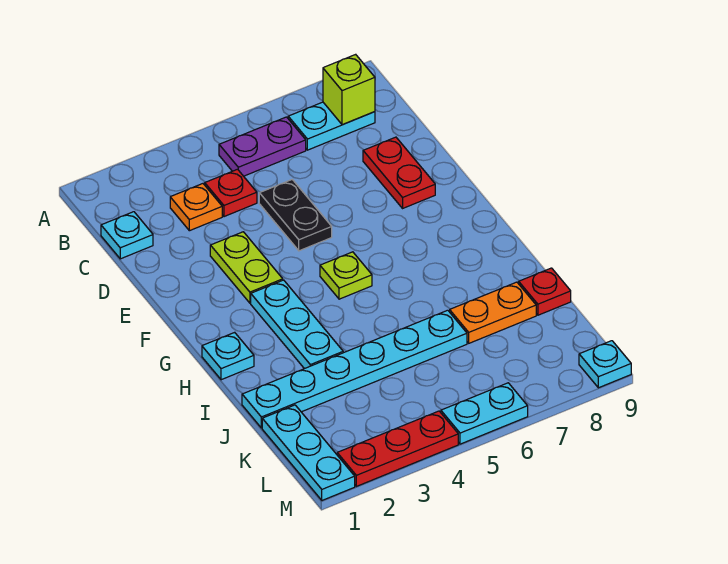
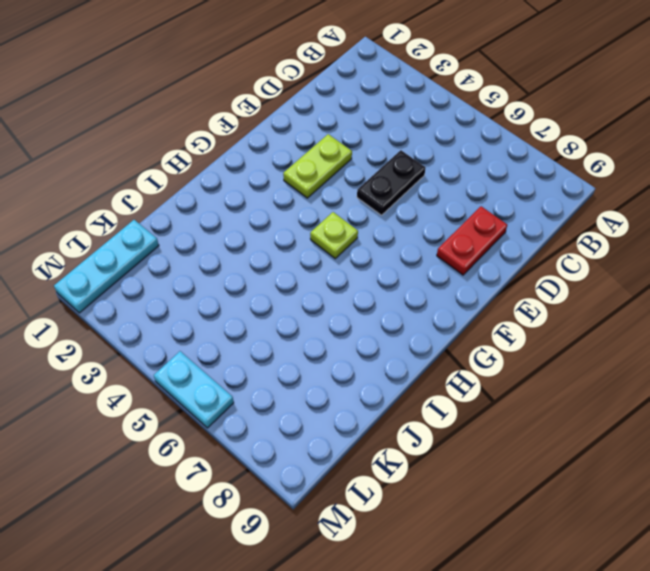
none -> purple plate B5:B6 level 1
none -> cyan plate B7:B8 level 1
none -> cyan plate C1 level 1

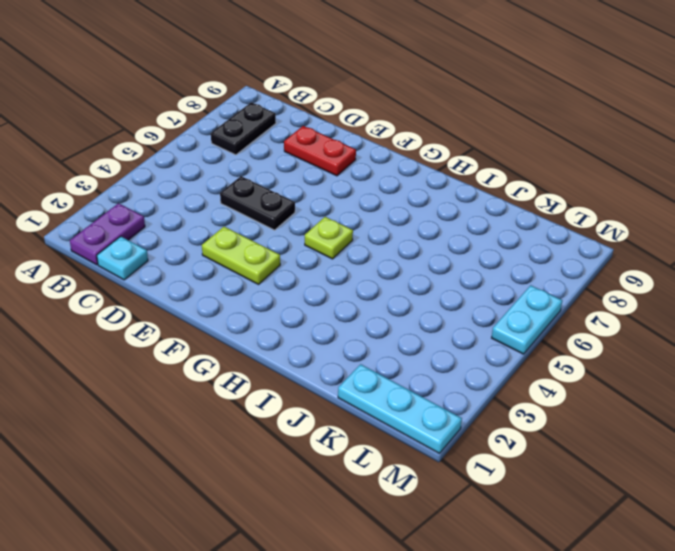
purple plate B1:B2 level 1 -> purple plate B5:B6 level 1
black plate B7:B8 level 1 -> cyan plate B7:B8 level 1
none -> orange plate C3 level 1
none -> red plate C4 level 1
none -> cyan plate G3:I3 level 1

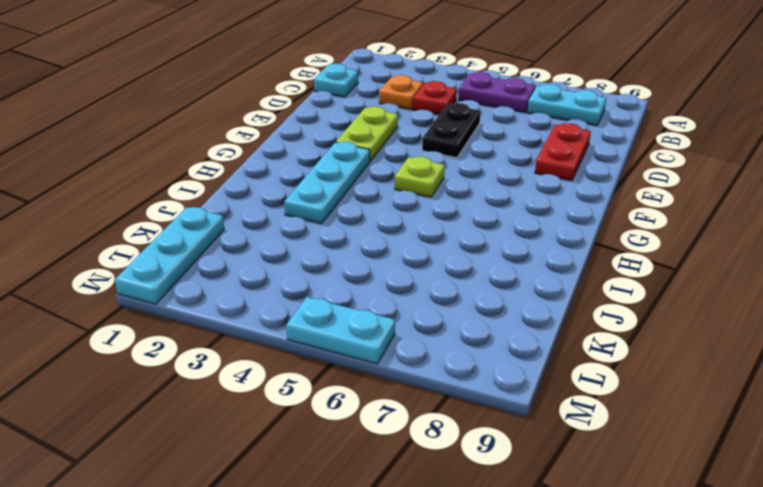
none -> cyan plate H1 level 1
none -> cyan plate J1:J6 level 1
none -> orange plate J7:J8 level 1

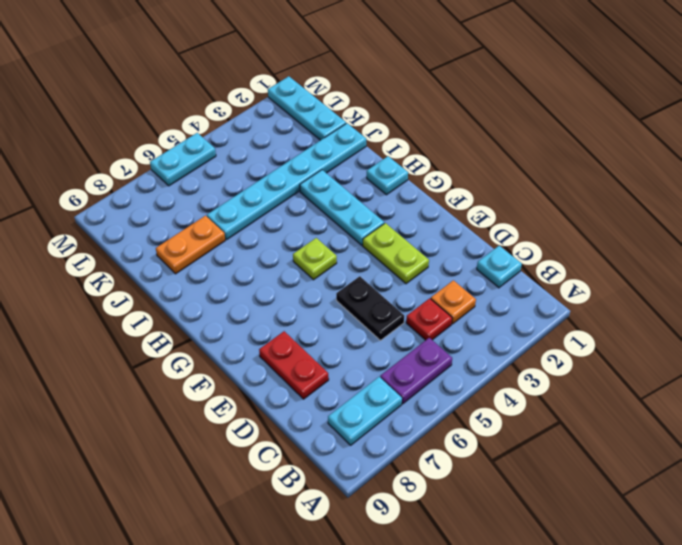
none -> red plate J9 level 1
none -> red plate M2:M4 level 1
none -> cyan plate M9 level 1

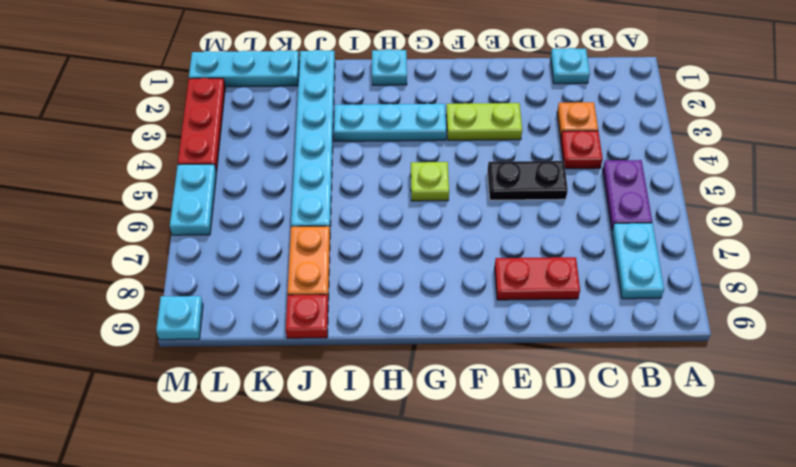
none -> lime brick B8 level 2

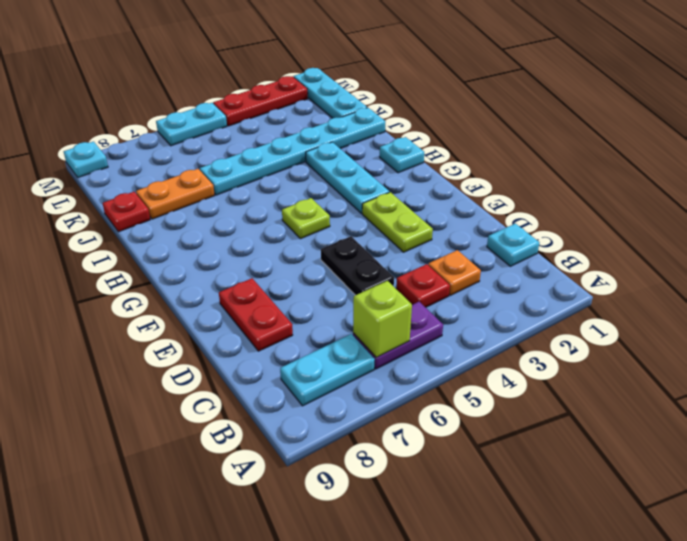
lime brick B6 level 2 -> lime brick B8 level 2

